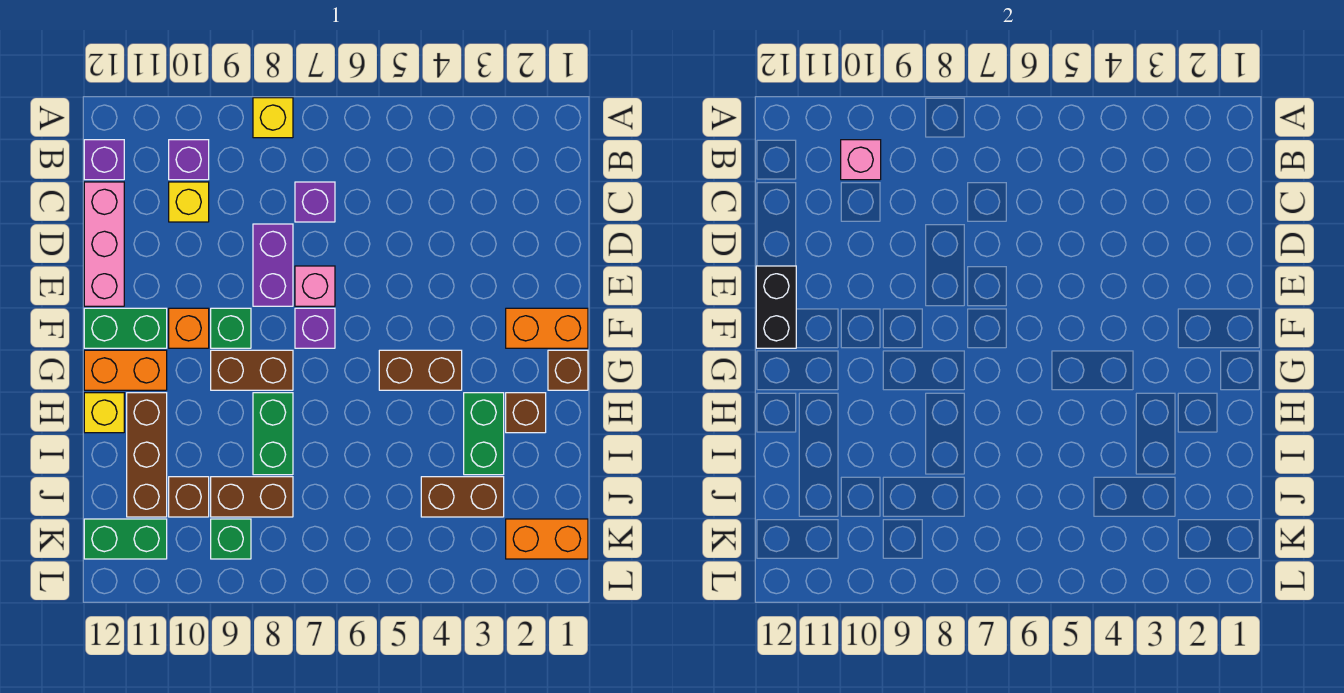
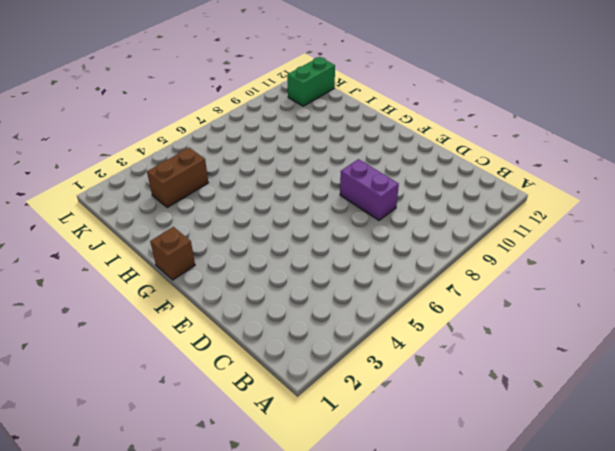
none -> yellow brick A8 level 1
none -> purple brick B10 level 1
none -> purple brick B12 level 1
none -> purple brick C7 level 1

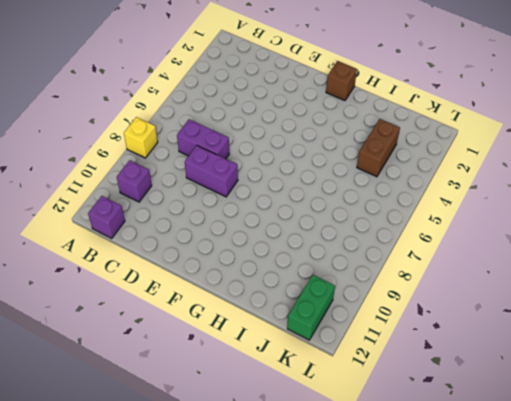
purple brick C7:D7 level 1 -> purple brick C7 level 1
none -> yellow brick C10 level 1
none -> pink brick C12:E12 level 1
none -> pink brick E7 level 1
none -> orange brick F1:F2 level 1

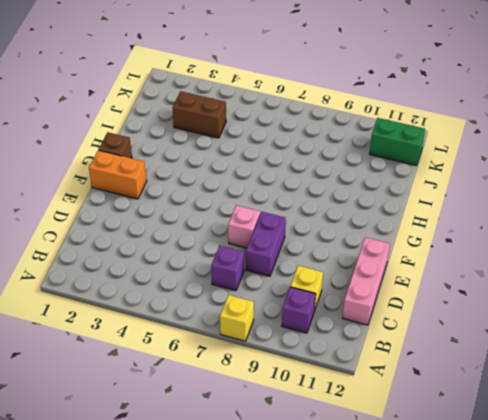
none -> purple brick B12 level 1
none -> purple brick F7 level 1
none -> green brick F9 level 1
none -> orange brick F10 level 1

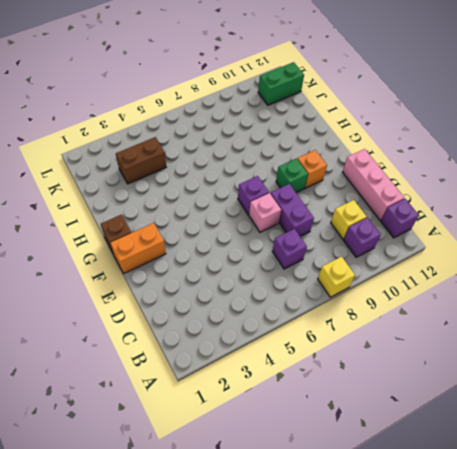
none -> green brick F11:F12 level 1
none -> brown brick G4:G5 level 1
none -> brown brick G8:G9 level 1
none -> orange brick G11:G12 level 1

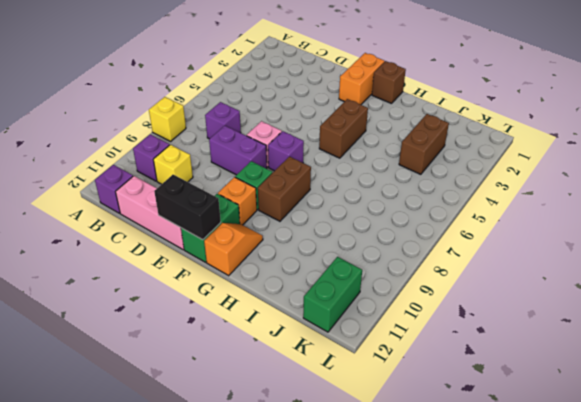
orange slope G11:G12 level 1 top 12 -> orange brick G11:G12 level 1
none -> brown brick H2 level 1
none -> green brick H3:I3 level 1
none -> green brick H8:I8 level 1
none -> brown brick H11:J11 level 1

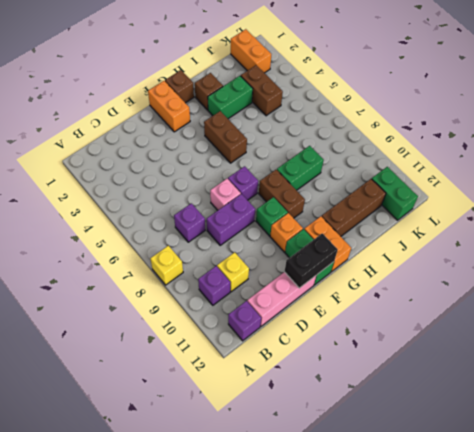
none -> yellow brick H12 level 1
none -> brown brick J8:J9 level 1
none -> brown brick J10 level 1
none -> green brick K9 level 1

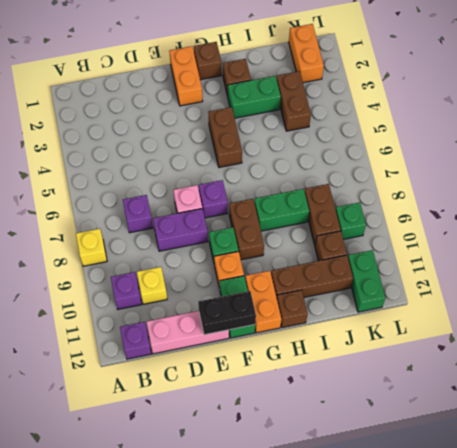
brown brick H12 level 1 -> yellow brick H12 level 1
none -> pink brick B10 level 2

